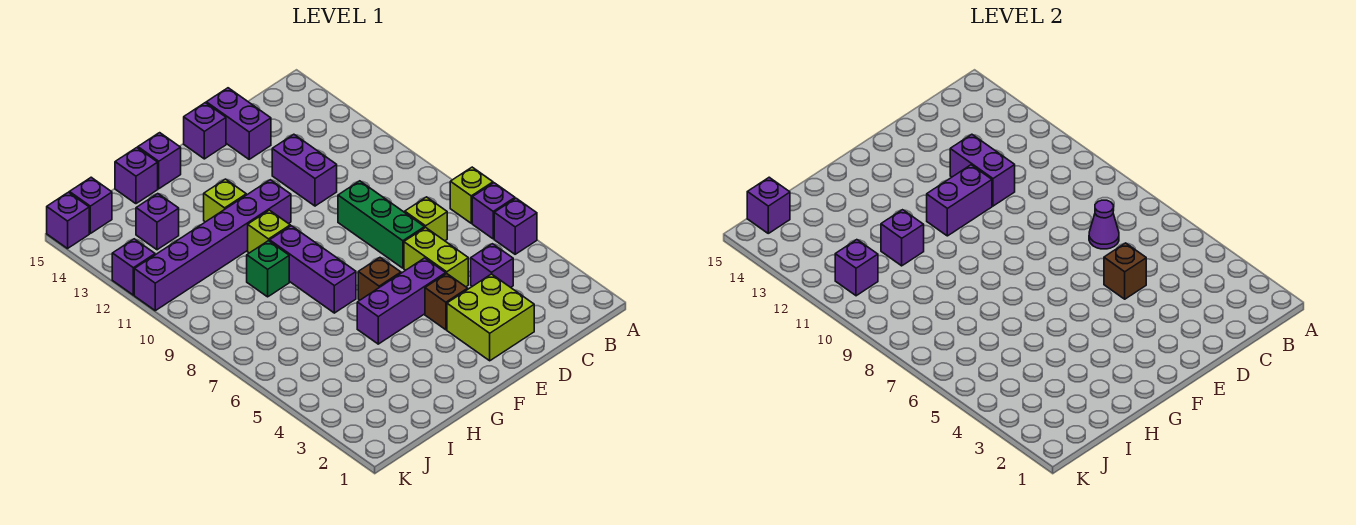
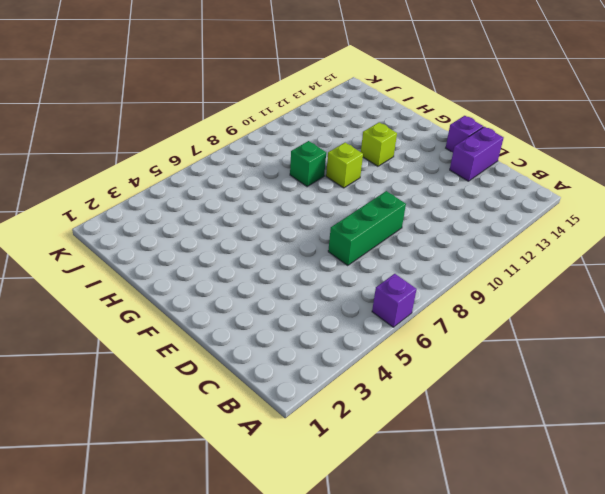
none -> purple brick A5 level 1
none -> lime brick A7 level 1
none -> purple brick C4 level 1
none -> lime brick C7 level 1

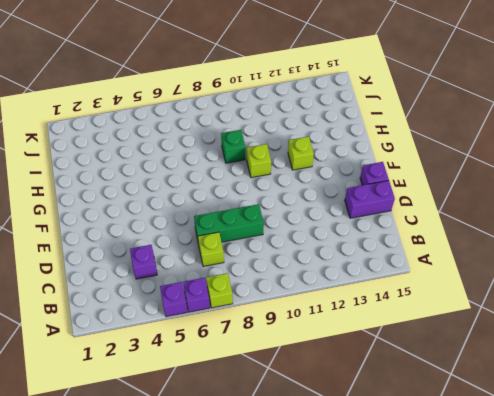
none -> lime brick D2:E3 level 1
none -> lime brick D5:D6 level 1
none -> purple brick D11:D12 level 1
none -> brown brick E4 level 1

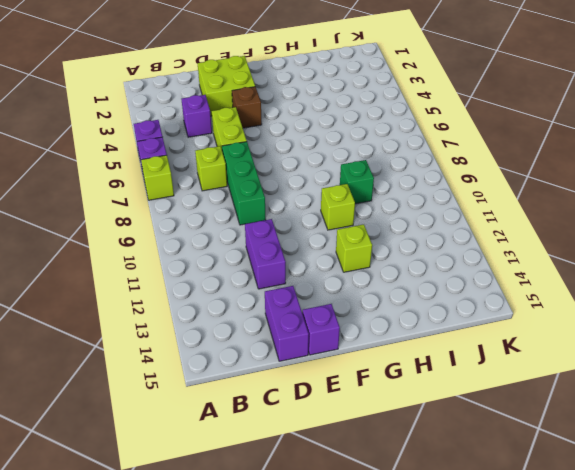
none -> purple brick E5:G5 level 1
none -> brown brick F6 level 1
none -> purple brick F11:K11 level 1
none -> purple brick G7:G9 level 1

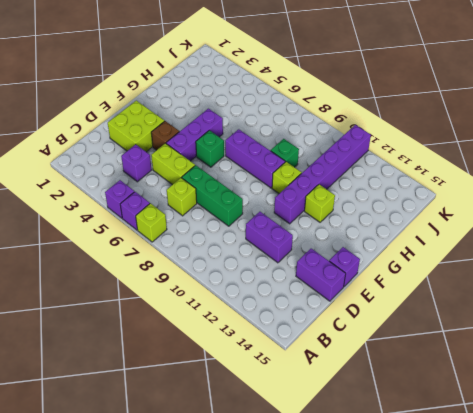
green brick F6 level 1 -> brown brick F6 level 1
none -> purple brick G15 level 1
none -> purple brick H15 level 1
none -> purple brick I13 level 1
none -> purple brick J15 level 1

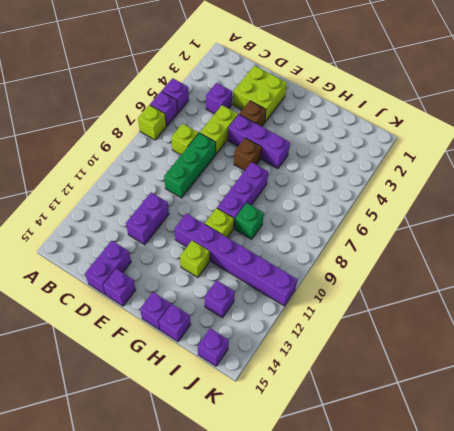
none -> purple brick K12 level 1
none -> purple brick K15 level 1
none -> purple cone C7 level 2
none -> brown brick D5 level 2

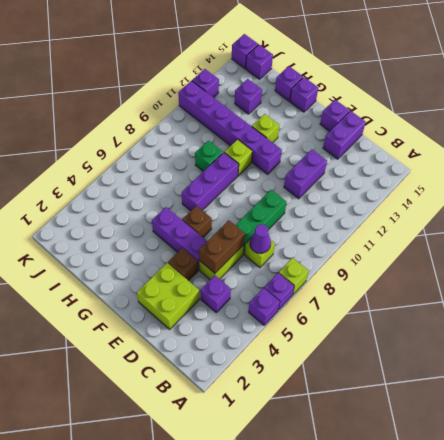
brown brick D5:D6 level 2 -> brown brick D5 level 2
none -> purple brick D11:D12 level 2
none -> purple brick E11:F11 level 2
none -> purple brick H11 level 2
none -> purple brick J11 level 2

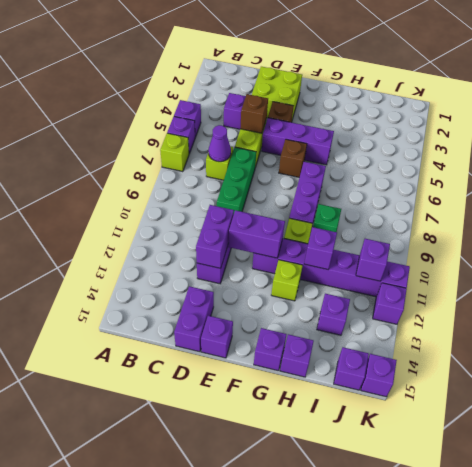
none -> purple brick J15 level 2

